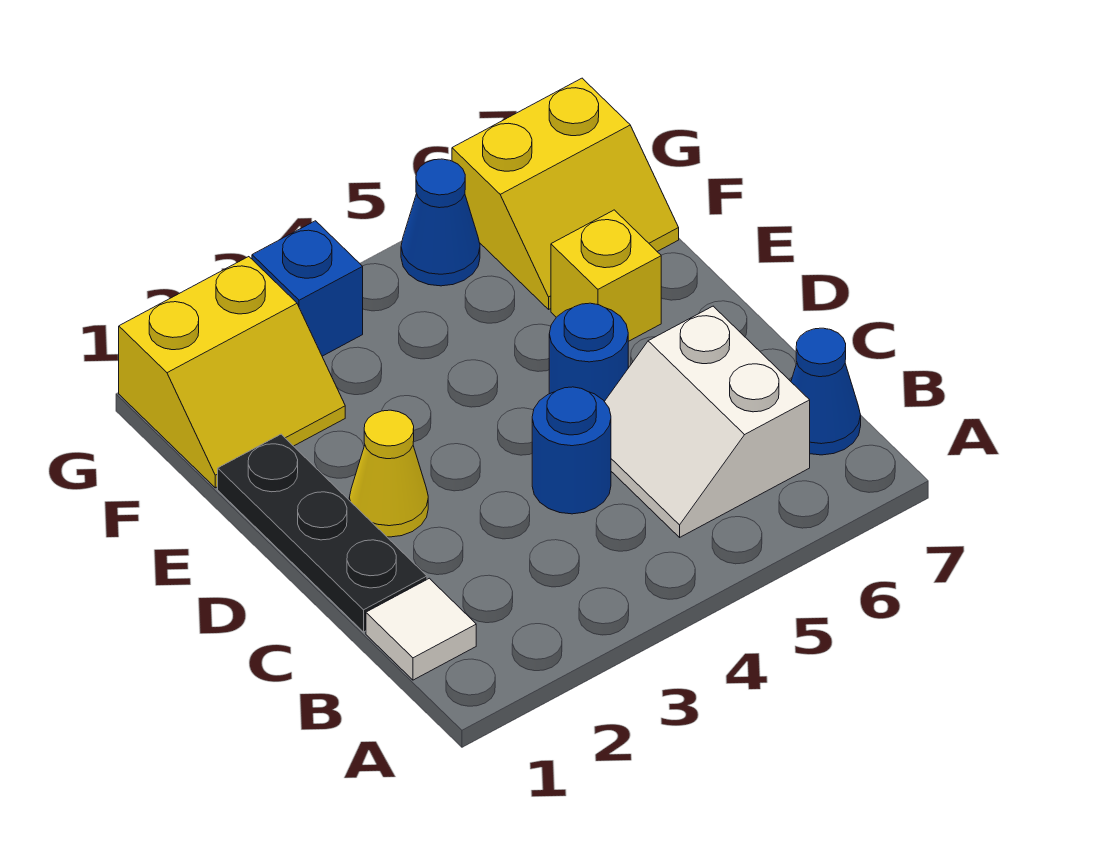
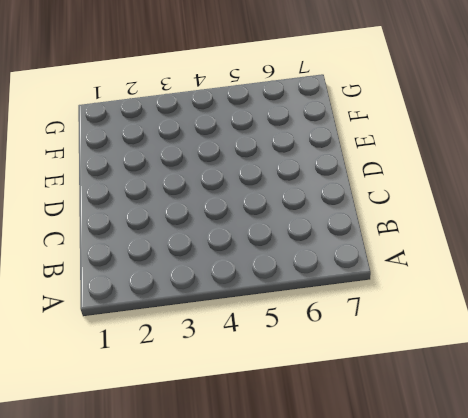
none -> white tile B1 level 1
none -> white slope B5:C6 level 1 top 6
none -> blue cone B7 level 1

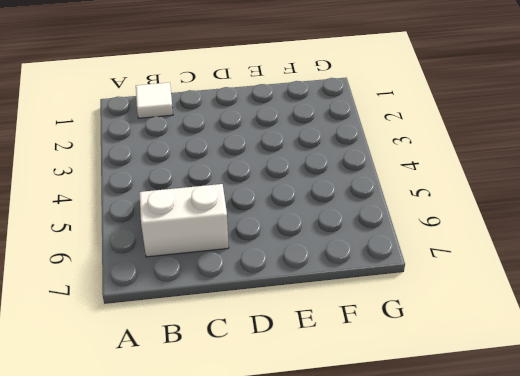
none -> blue cone B7 level 1
none -> black plate C1:E1 level 1
none -> blue round brick C4 level 1

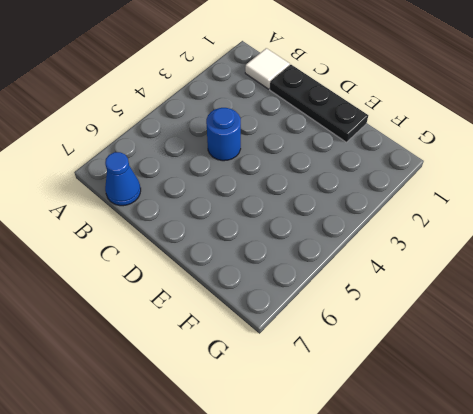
none -> white slope B5:C6 level 1 top 6
none -> yellow cone D2 level 1
none -> blue round brick D5 level 1

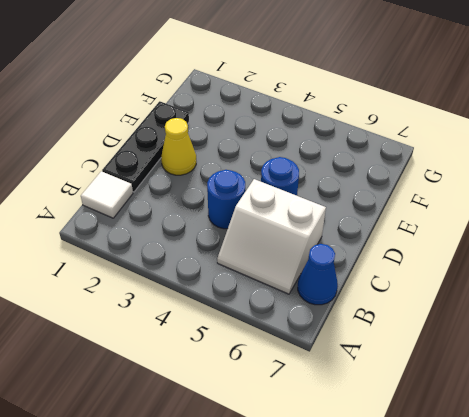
white slope B5:C6 level 1 top C -> white slope B5:C6 level 1 top 6
none -> yellow brick E6 level 1
none -> yellow slope F1:G2 level 1 top G
none -> yellow slope F6:G7 level 1 top G

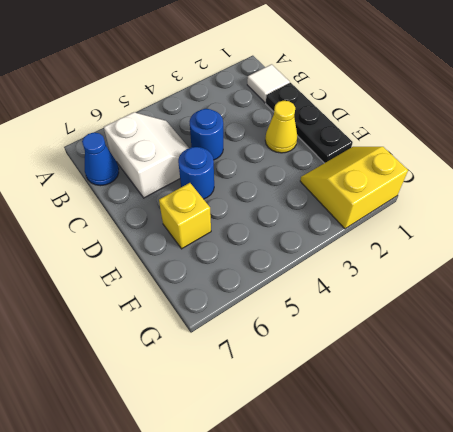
none -> yellow slope F6:G7 level 1 top G
none -> blue brick G3 level 1
none -> blue cone G5 level 1

